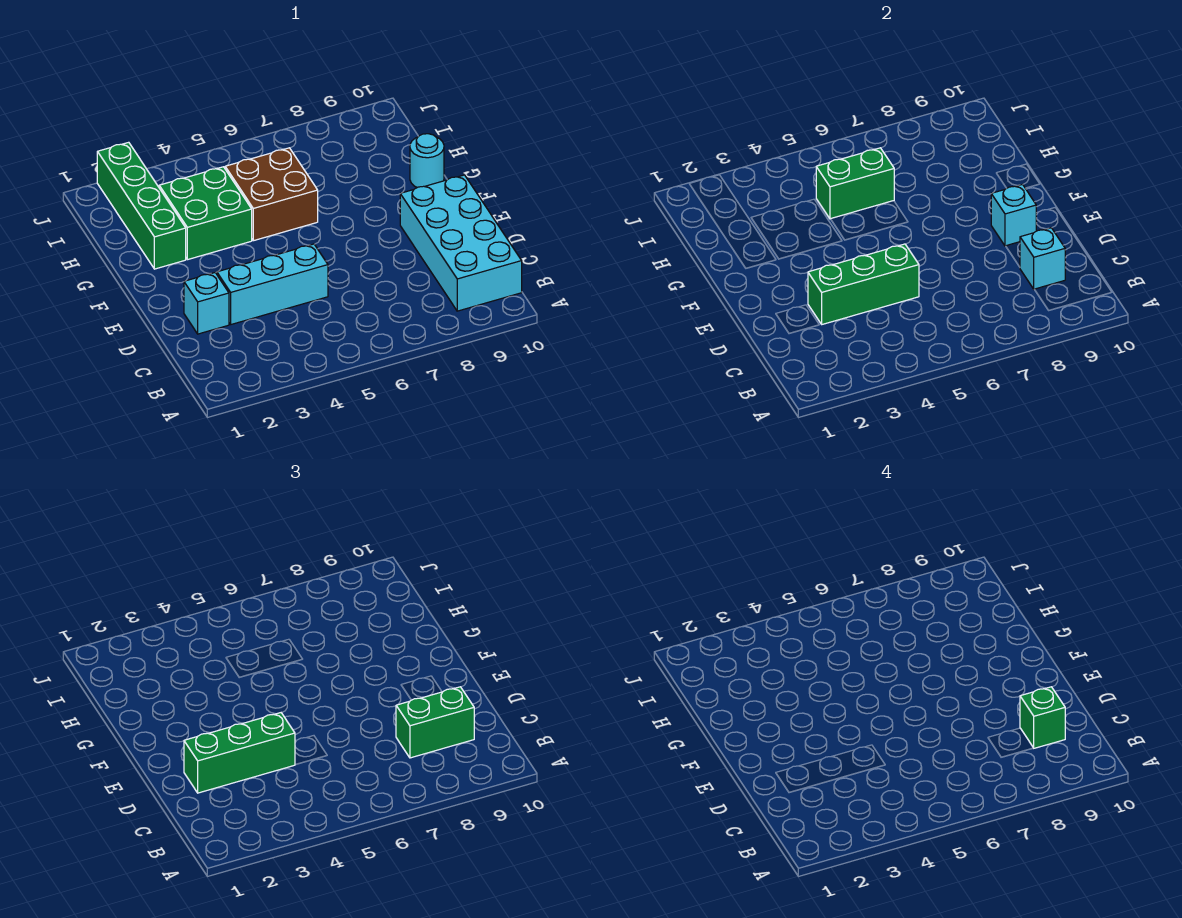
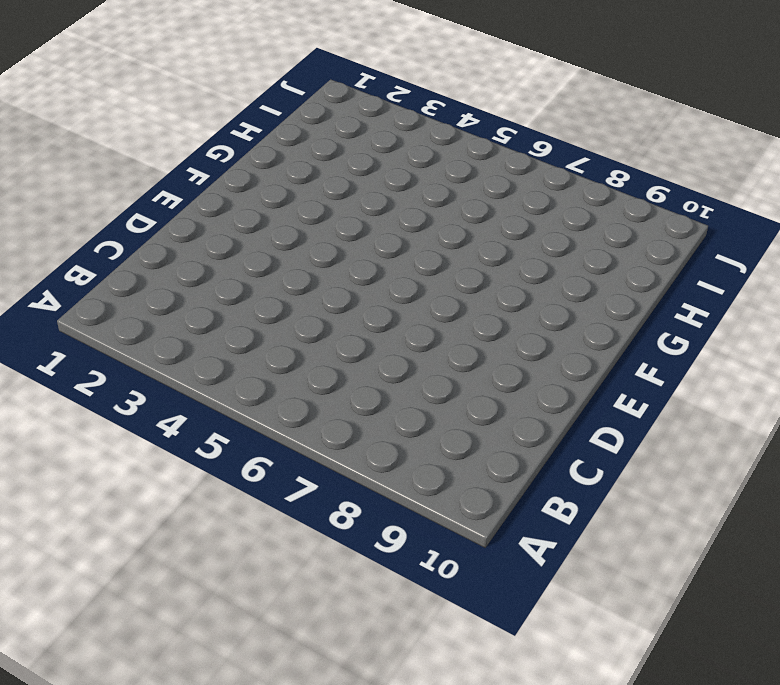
none -> cyan brick B9:E10 level 1
none -> cyan brick D2 level 1
none -> cyan brick D3:D5 level 1

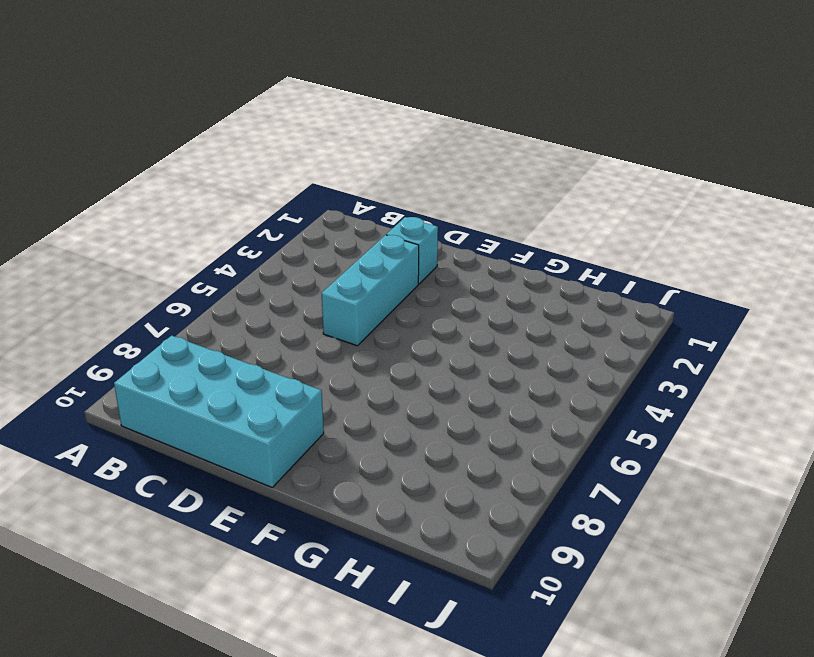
none -> green brick G2:J2 level 1
none -> green brick G3:H4 level 1
none -> brown brick G5:H6 level 1

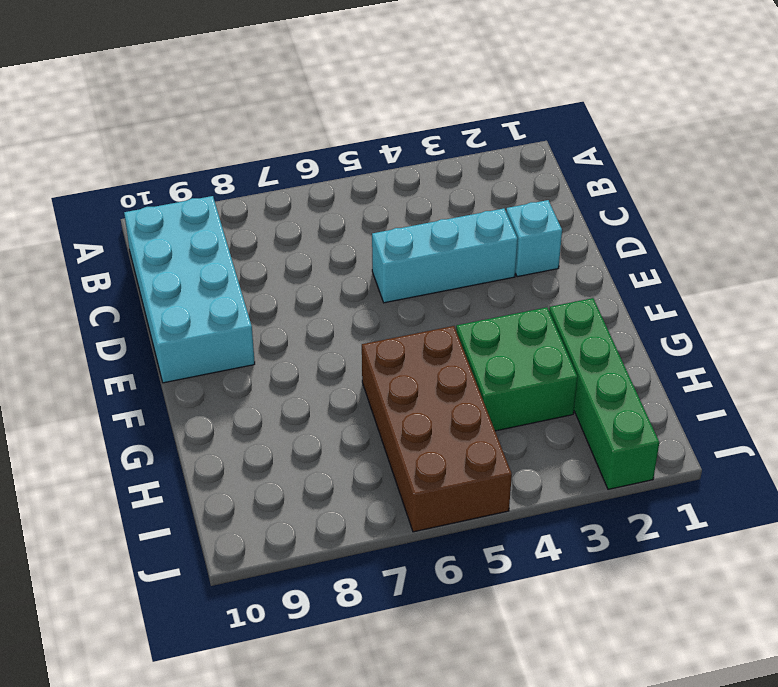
brown brick G5:J6 level 1 -> brown brick G5:H6 level 1
none -> cyan round brick G10 level 1
none -> cyan brick C9 level 2
none -> green brick D3:D5 level 2

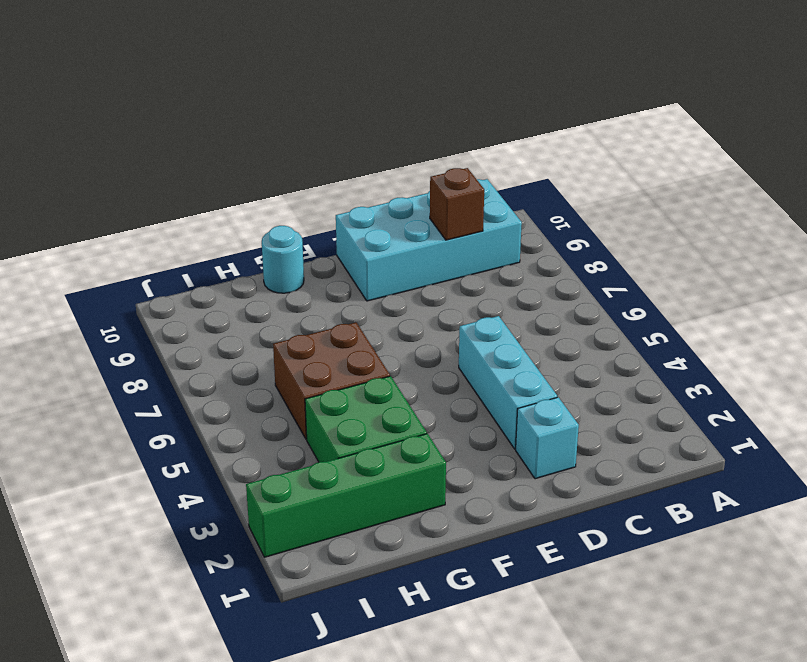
brown brick C9 level 2 -> cyan brick C9 level 2
none -> green brick D3:D5 level 2
none -> cyan brick E9 level 2
none -> green brick H5:H6 level 2

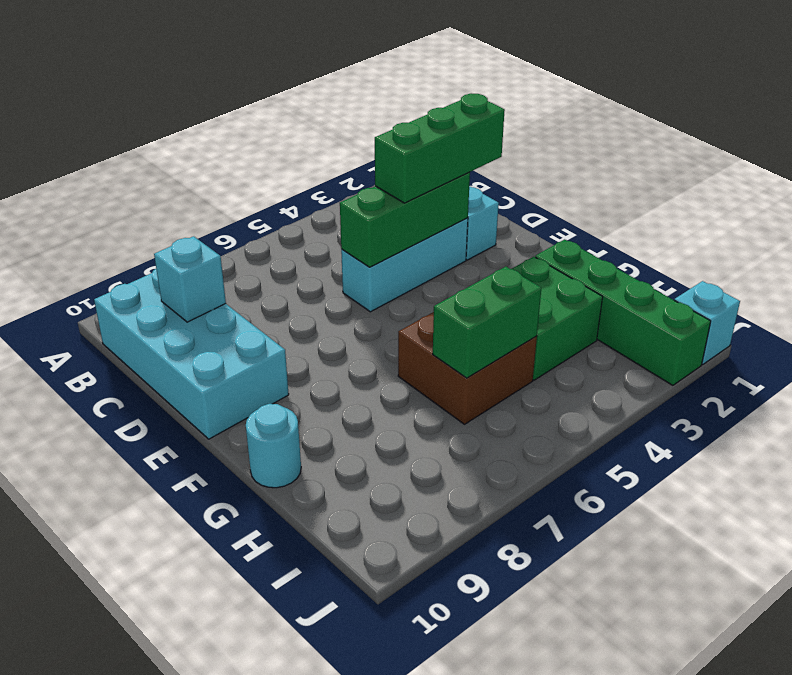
cyan brick J1 level 1 -> cyan brick E9 level 2
none -> green brick C8:C9 level 3
none -> green brick C9 level 4

